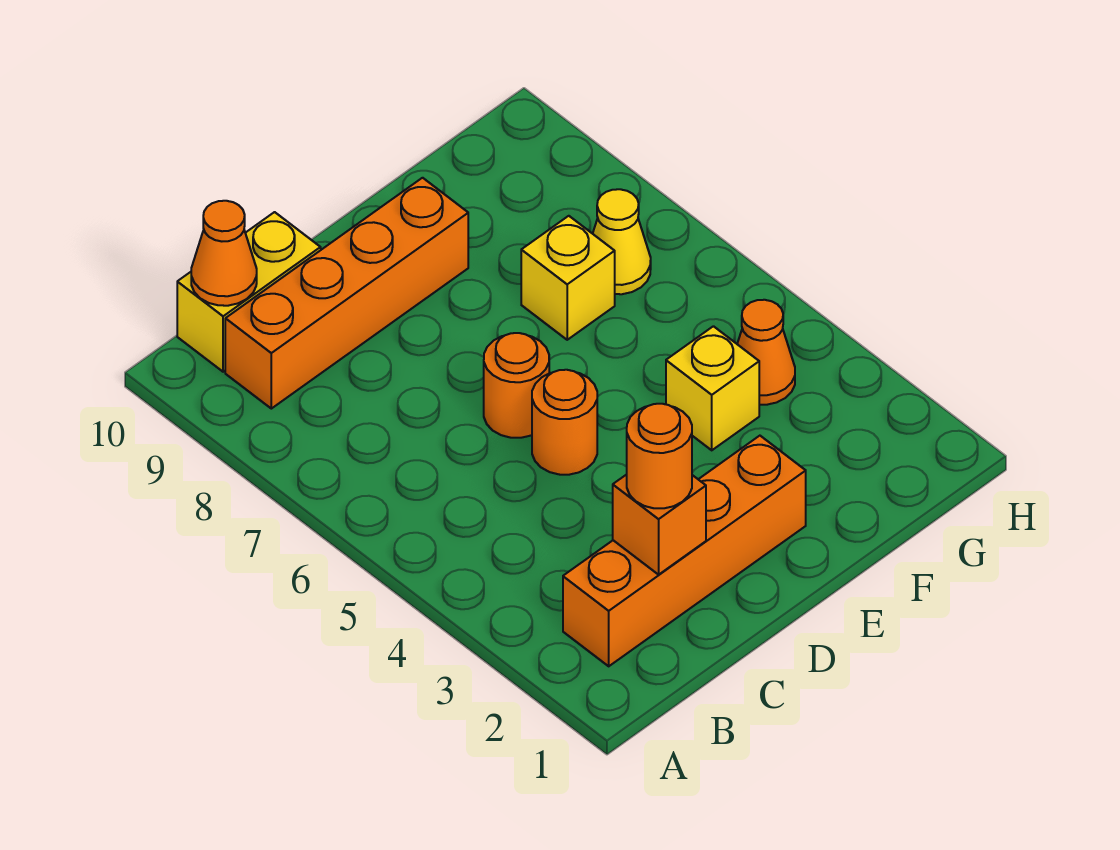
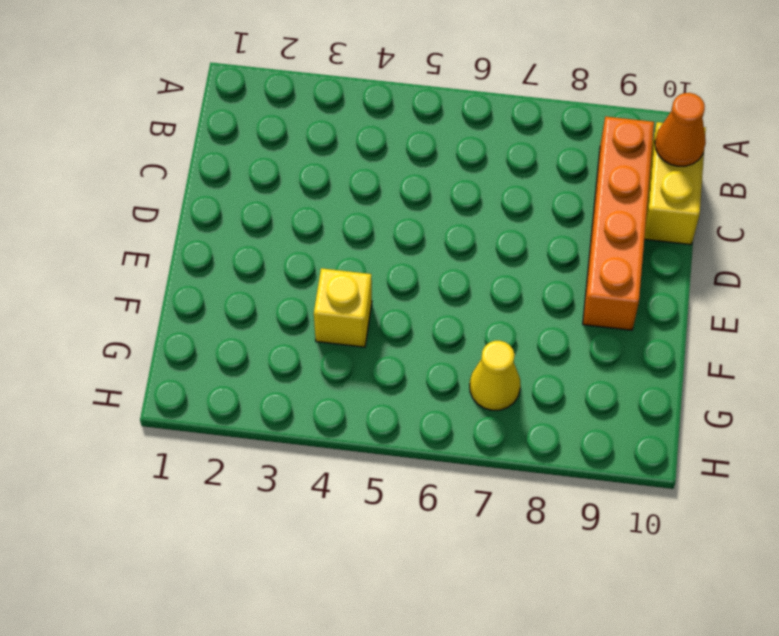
none -> orange brick B2:E2 level 1
none -> orange round brick D5 level 1
none -> orange round brick D6 level 1

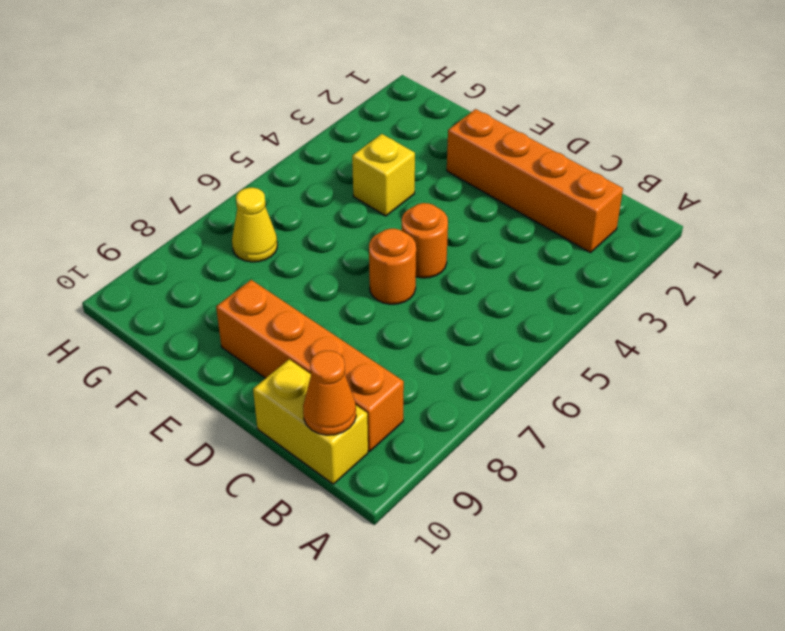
none -> yellow brick F7 level 1
none -> orange cone G4 level 1
none -> orange brick C2 level 2

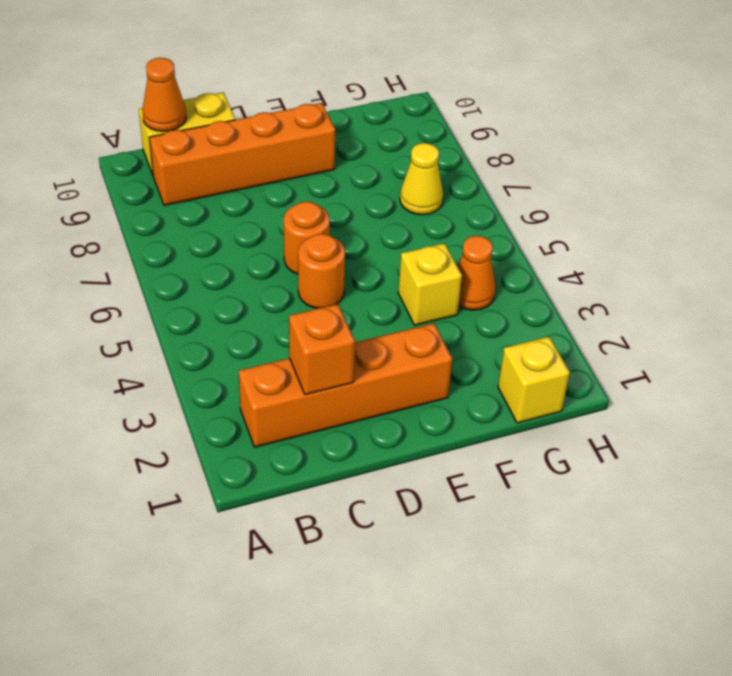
yellow brick G1 level 1 -> yellow brick F7 level 1
none -> orange round brick C2 level 3

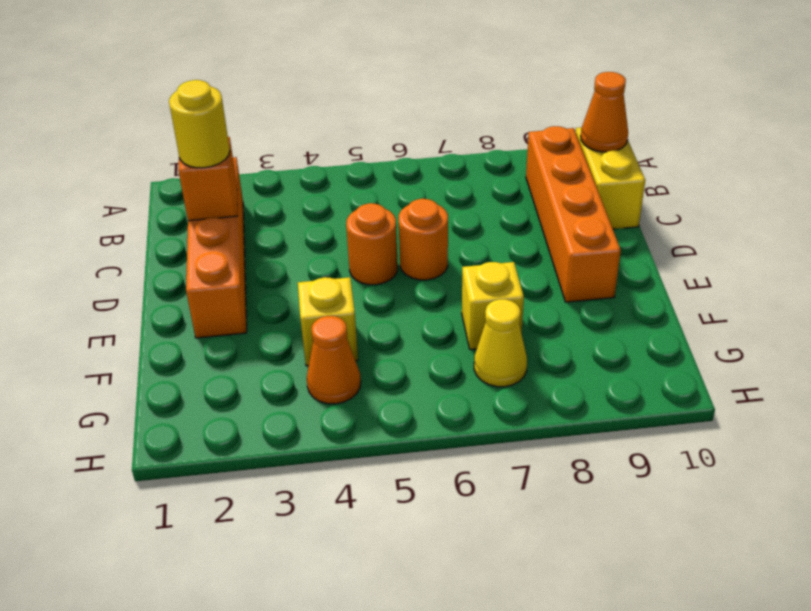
yellow round brick C2 level 3 -> orange round brick C2 level 3

